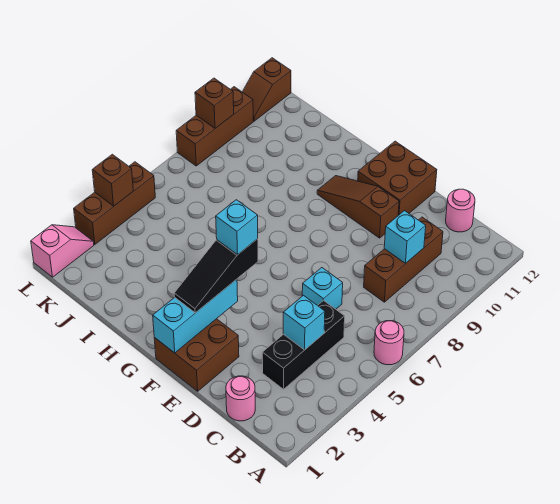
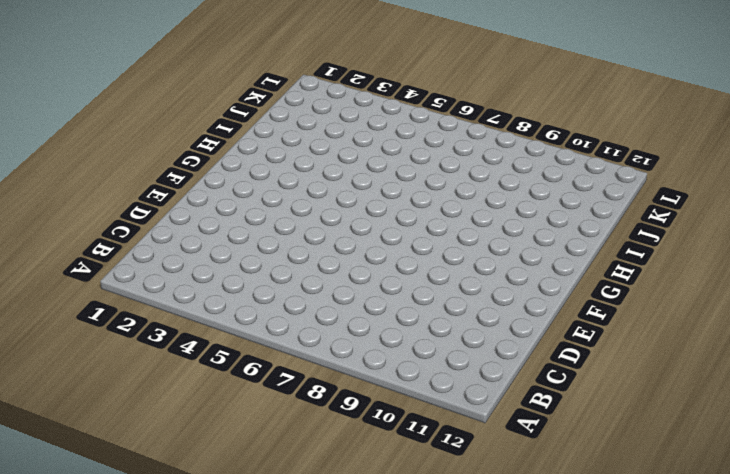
none -> pink round brick A6 level 1
none -> pink round brick C1 level 1
none -> black brick C3:C5 level 1

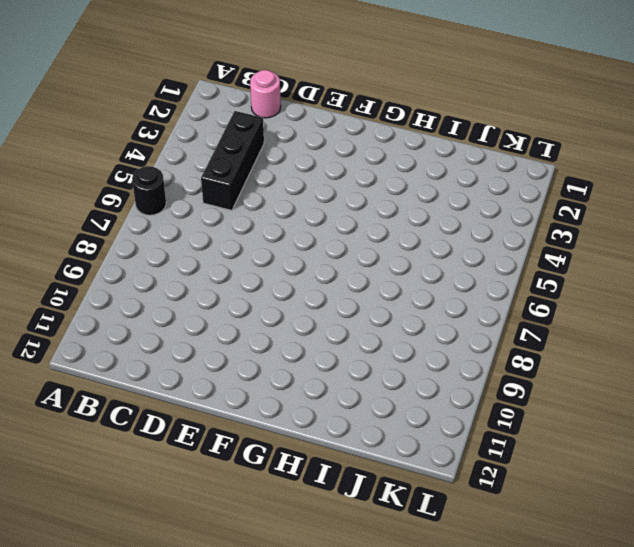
black round brick A6 level 1 -> pink round brick A6 level 1
none -> brown brick C8:C10 level 1
none -> pink round brick C12 level 1
none -> cyan brick D6 level 1

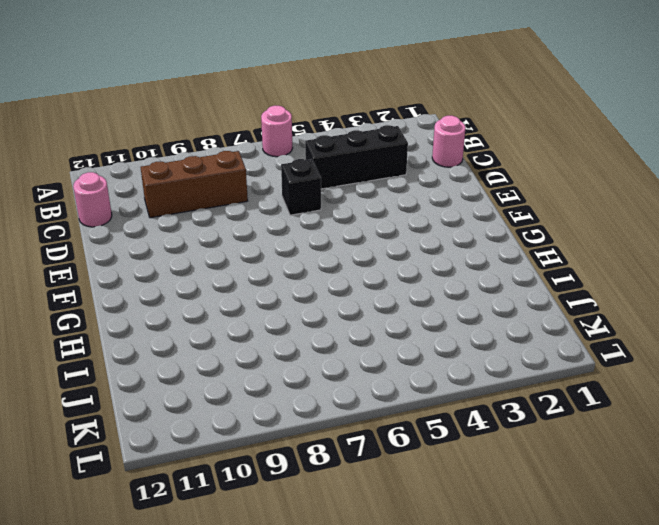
black brick D6 level 1 -> cyan brick D6 level 1
none -> brown brick E1:F2 level 1
none -> brown slope E10:G10 level 1 top E
none -> brown brick E11:F12 level 1

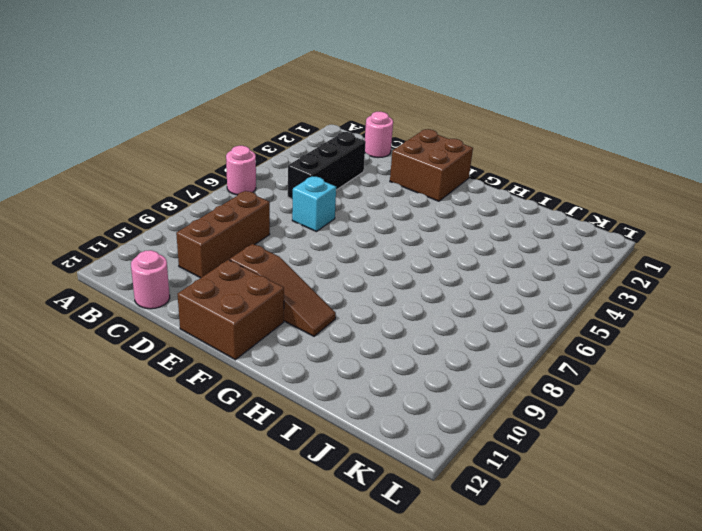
none -> pink slope L1:L2 level 1 top 1
none -> brown brick L3:L5 level 1
none -> brown brick L8:L10 level 1

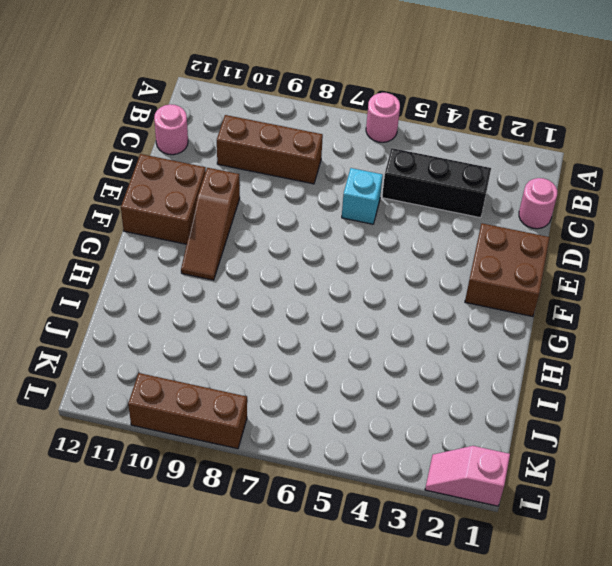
none -> brown brick L3:L5 level 1
none -> brown slope L11:L12 level 1 top 12
none -> cyan brick C4 level 2

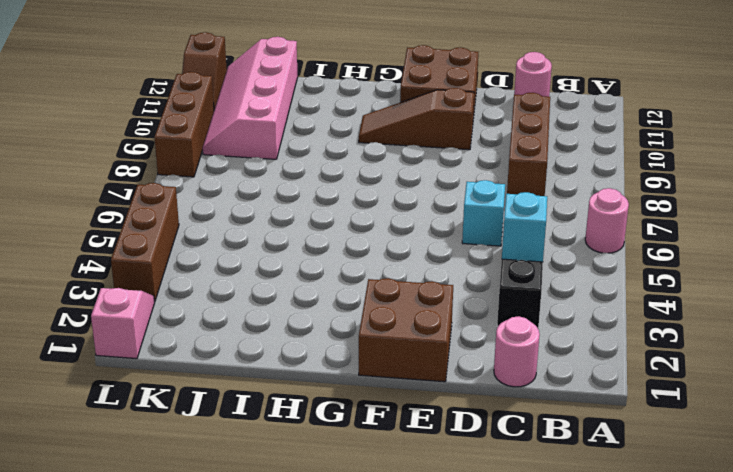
pink slope J9:K12 level 1 top J -> none
none -> cyan brick C9 level 2
none -> cyan brick F1:F3 level 2
none -> brown brick L4 level 2

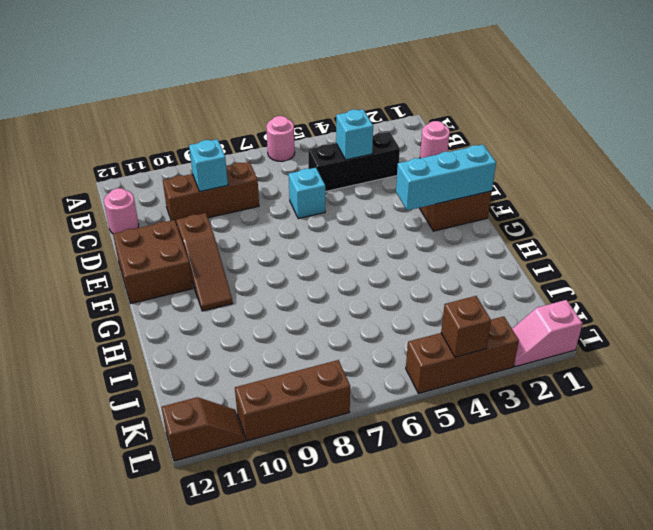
none -> brown brick L9 level 2
none -> black slope F2:F4 level 3 top 4
none -> cyan brick F4 level 4

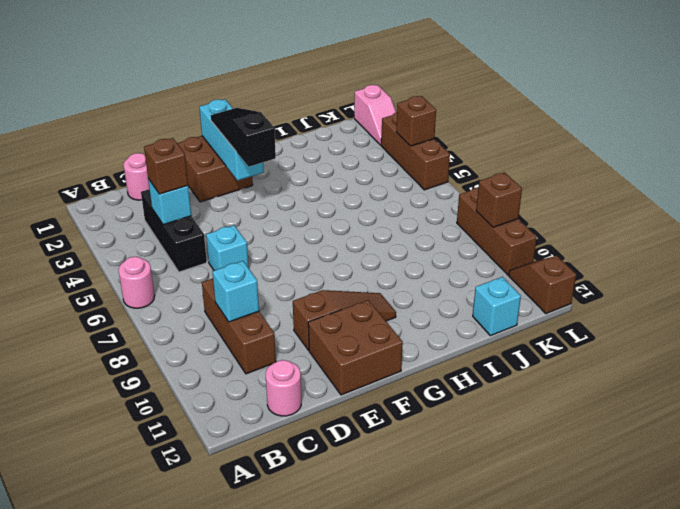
brown brick C4 level 3 -> none
cyan brick J12 level 1 -> cyan brick F4 level 4

